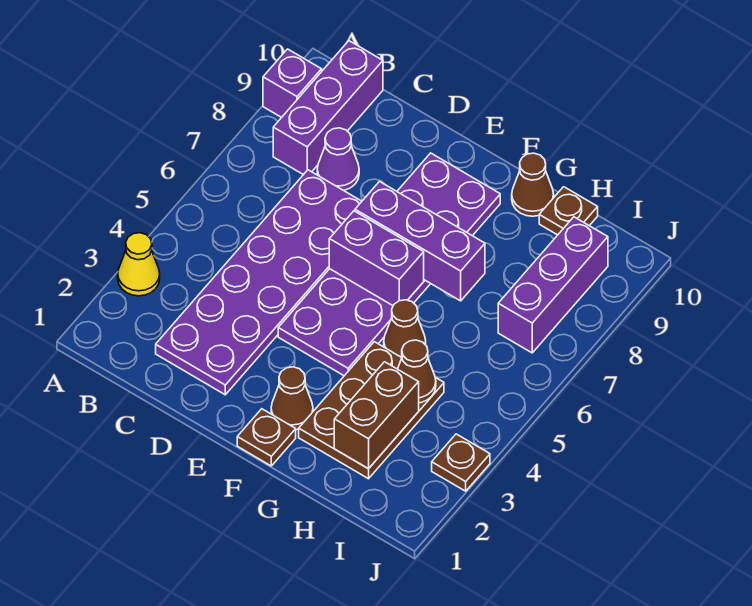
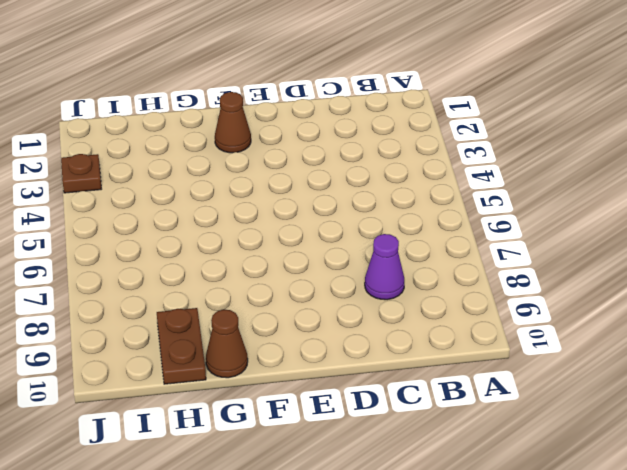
brown plate H9:H10 level 1 -> brown plate H10 level 1
none -> yellow cone A3 level 1
none -> purple brick A9 level 1
none -> purple brick B8:B10 level 1

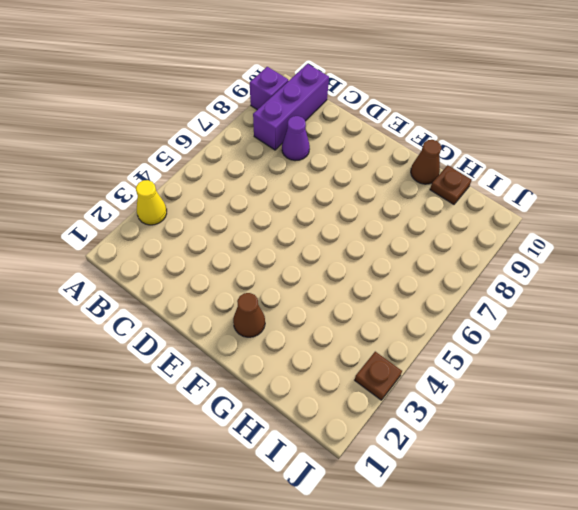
none -> purple plate C2:D7 level 1
none -> purple plate E4:F9 level 1
none -> brown plate F1 level 1

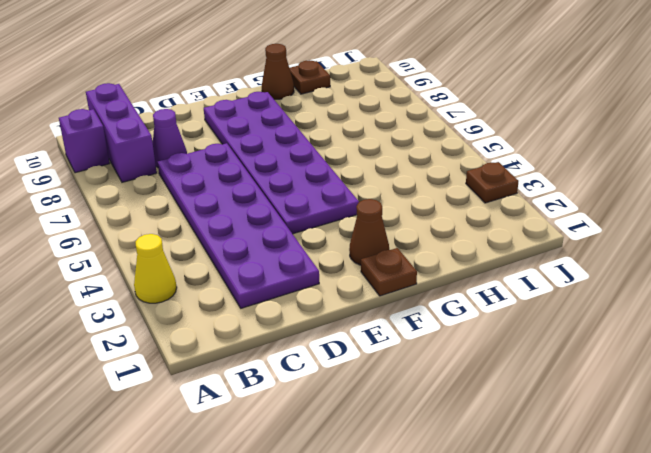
none -> brown plate G2:H4 level 1
none -> brown cone G5 level 1
none -> purple brick I7:I9 level 1

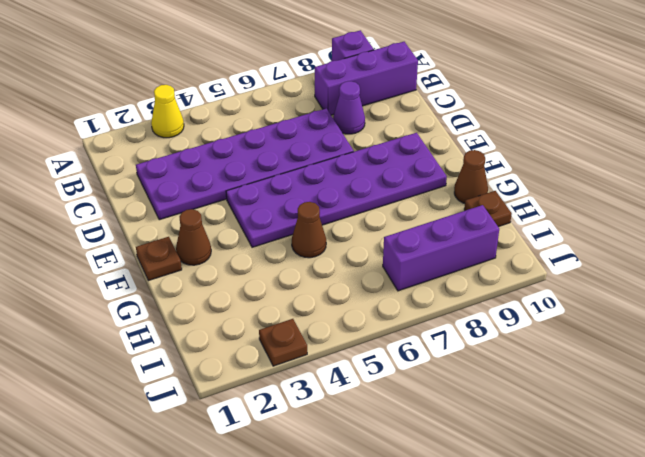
none -> brown plate G2:H4 level 1
none -> purple brick E6:F6 level 2
none -> purple brick E7:G7 level 2

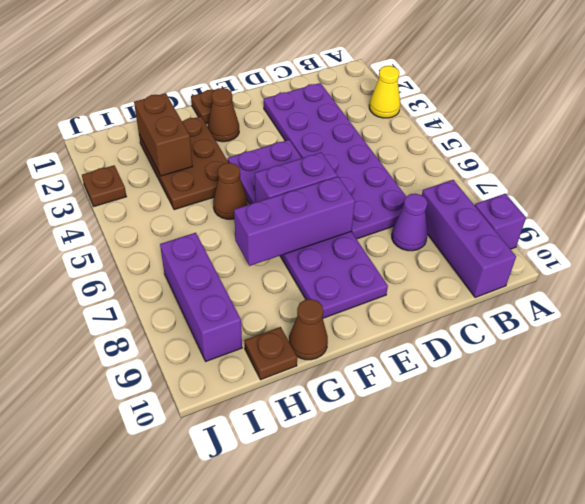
none -> brown cone H4 level 2

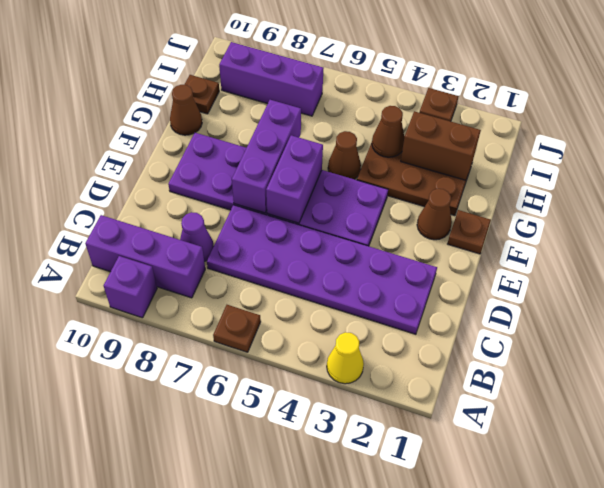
brown plate A6 level 1 -> none

